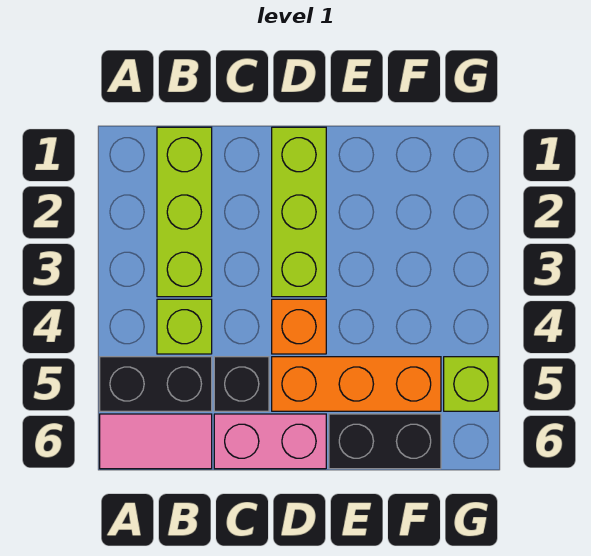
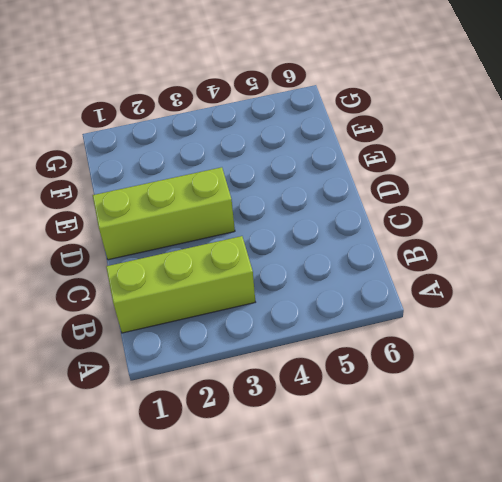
none -> black brick A5:B5 level 1
none -> pink tile A6:B6 level 1

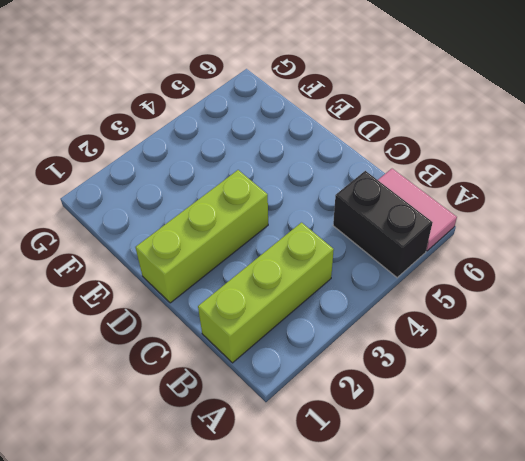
none -> lime brick B4 level 1
none -> black brick C5 level 1

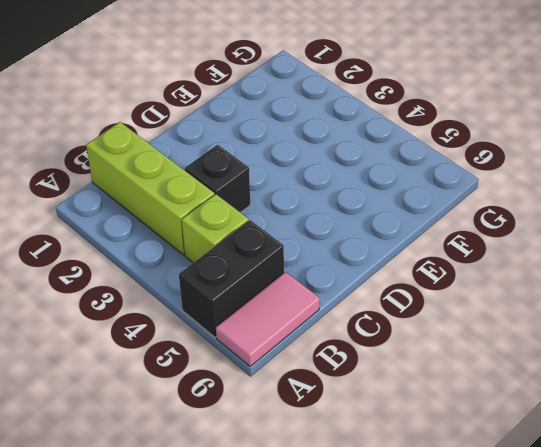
black brick C3 level 1 -> black brick C5 level 1
none -> pink brick C6:D6 level 1
none -> lime brick D1:D3 level 1

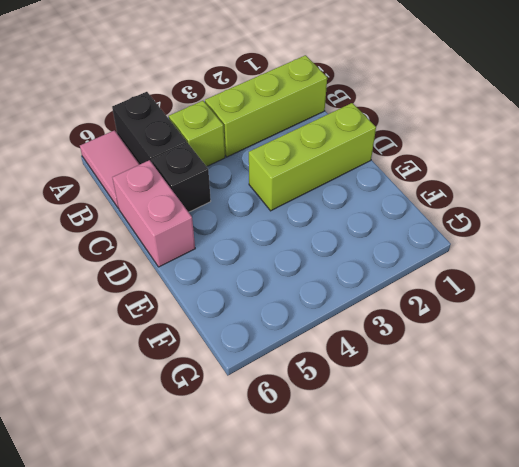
none -> orange brick D4 level 1
none -> orange brick D5:F5 level 1

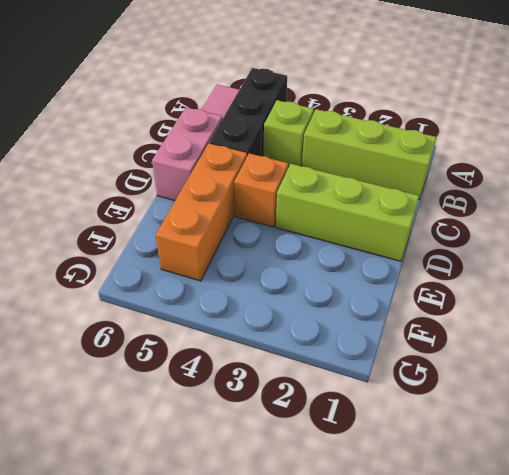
none -> black brick E6:F6 level 1
none -> lime brick G5 level 1

